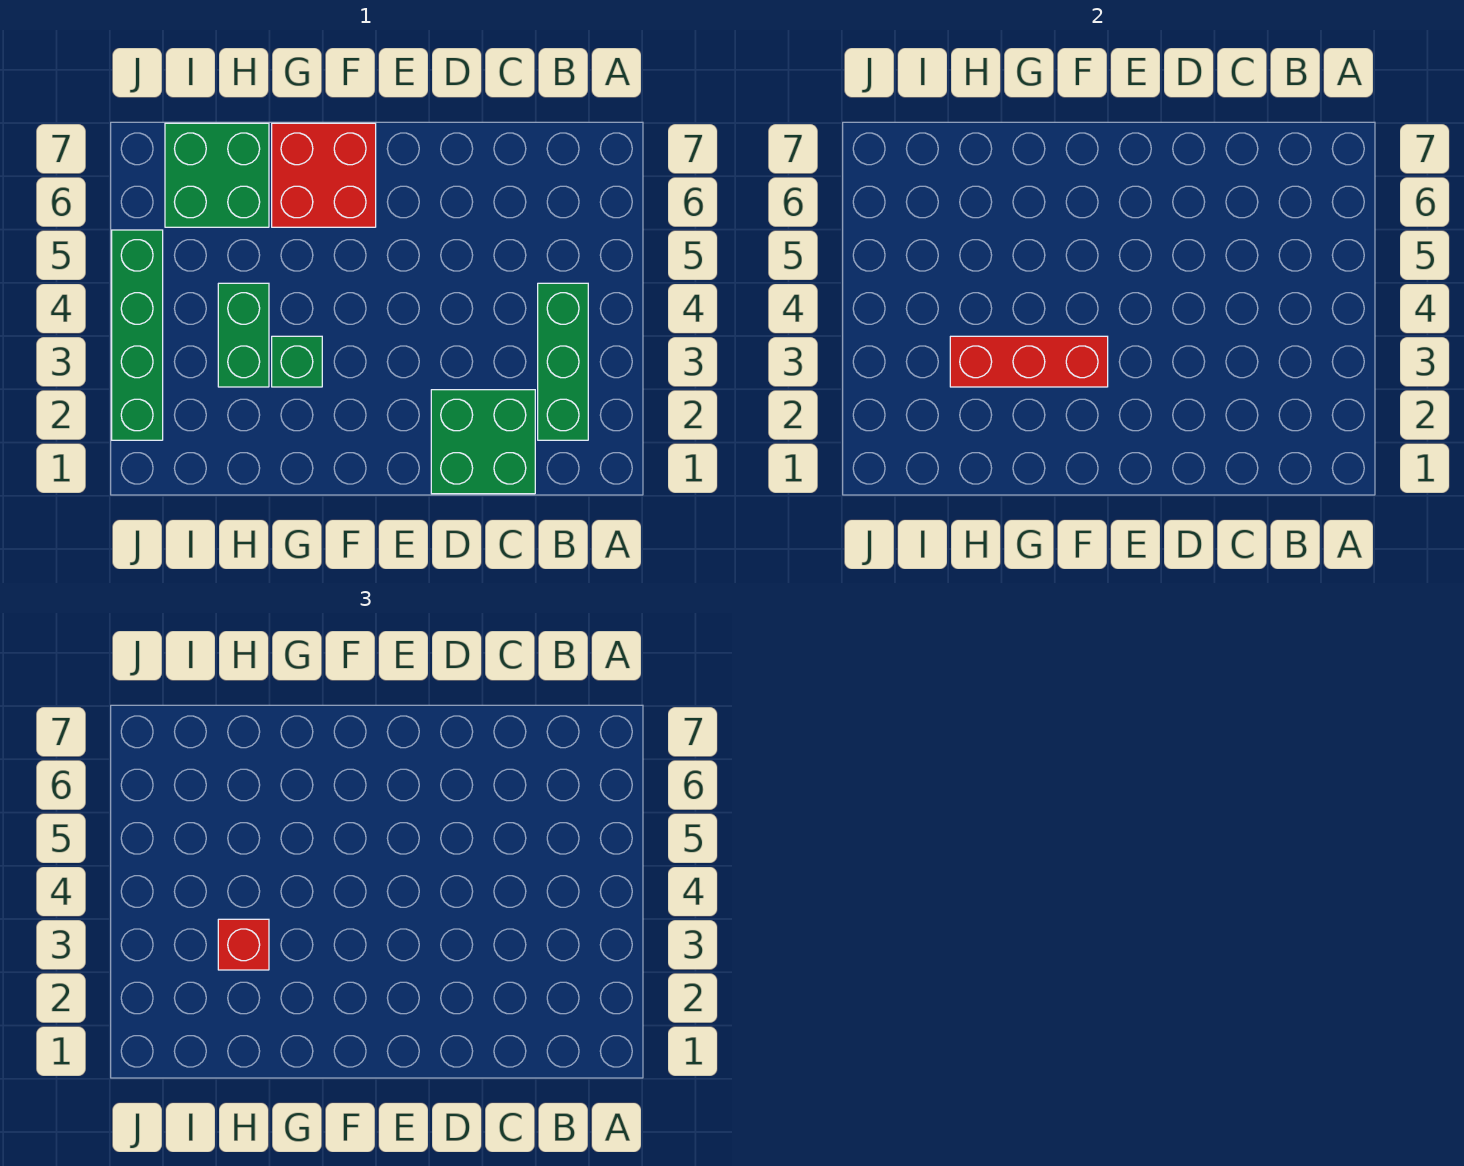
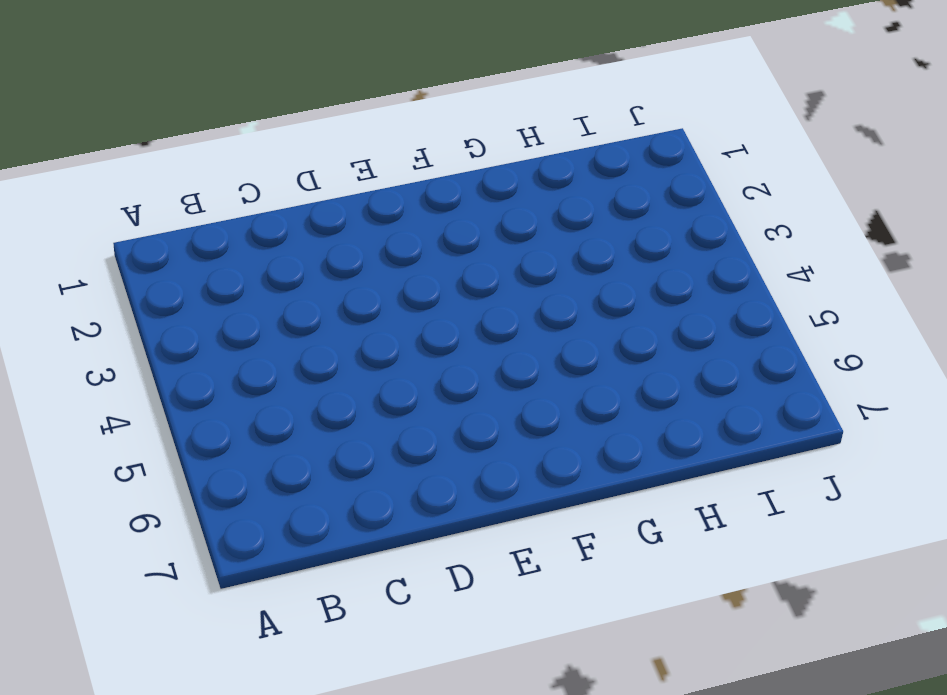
none -> green brick B2:B4 level 1
none -> green brick C1:D2 level 1

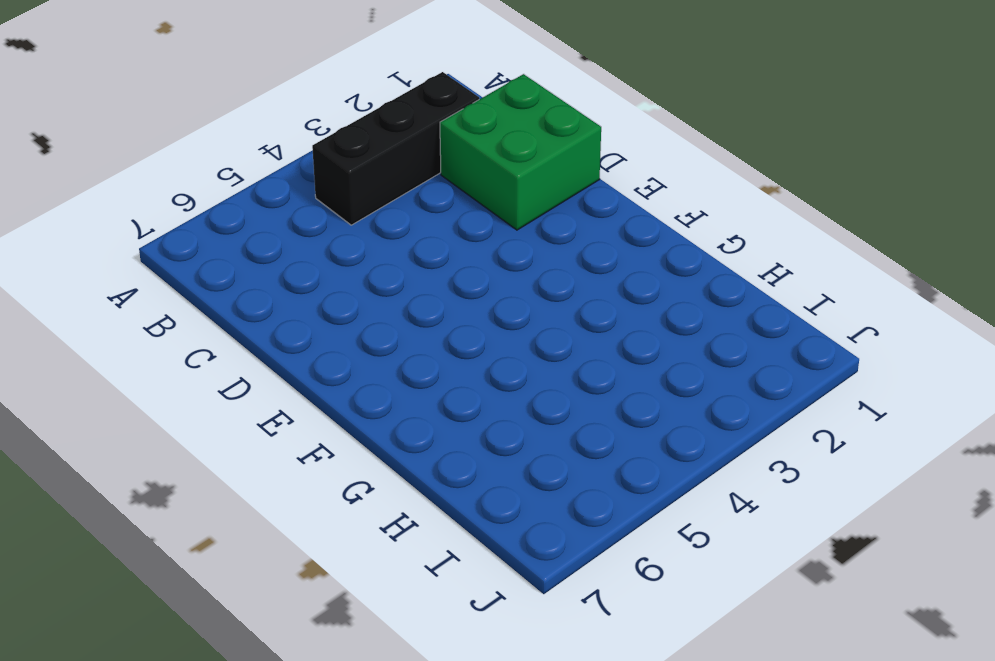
black brick B2:B4 level 1 -> green brick B2:B4 level 1
none -> red brick F6:G7 level 1
none -> green brick G3 level 1

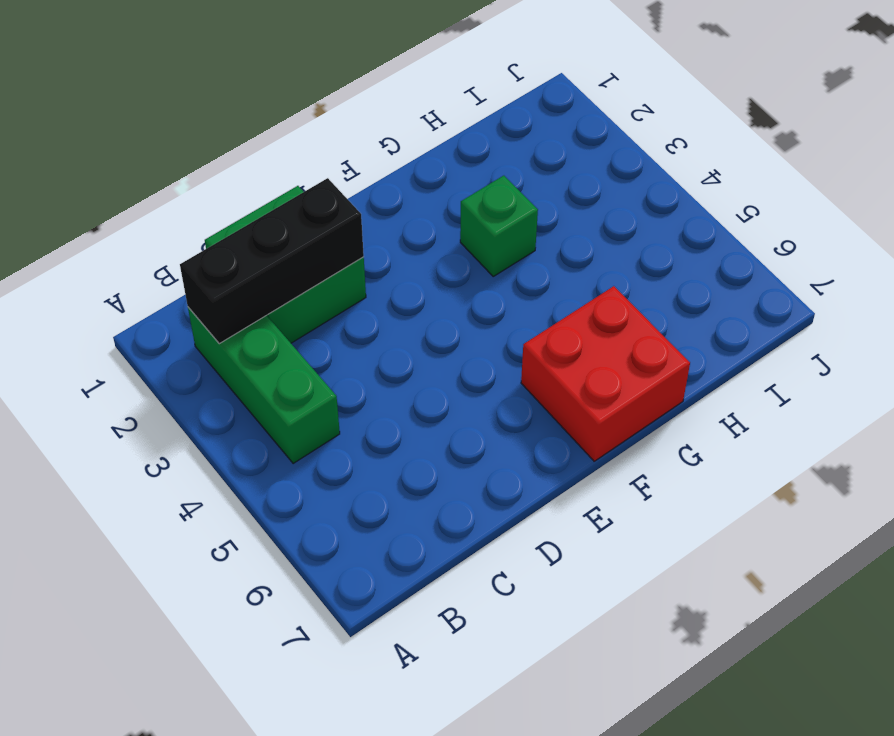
black brick B2:D2 level 2 -> none
none -> green brick H3:H4 level 1
none -> green brick H6:I7 level 1

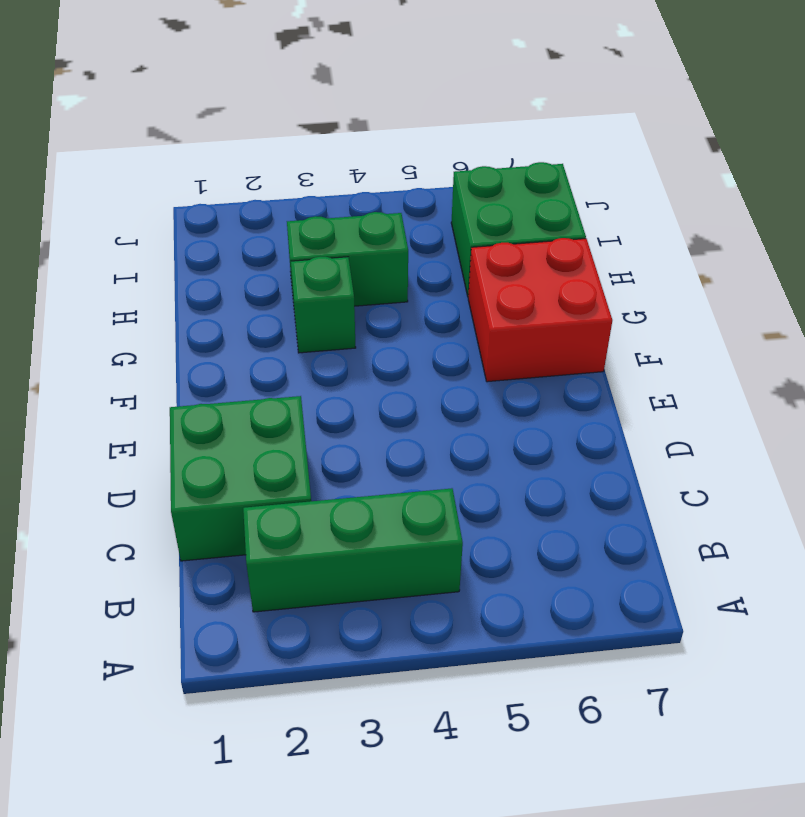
none -> green brick J2:J5 level 1
none -> red brick F3:H3 level 2

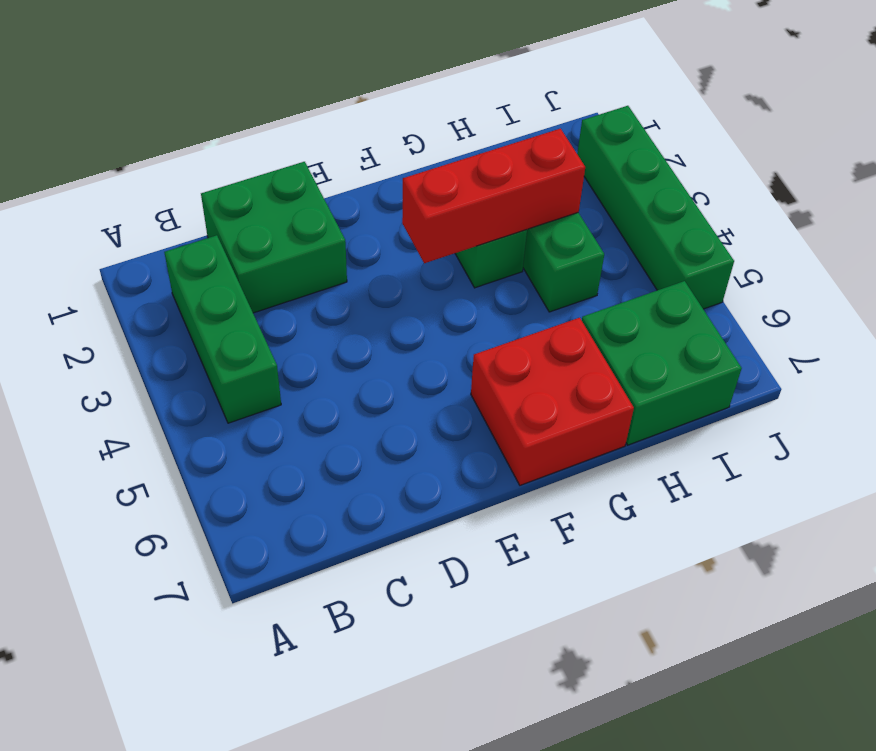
none -> red brick H3 level 3

